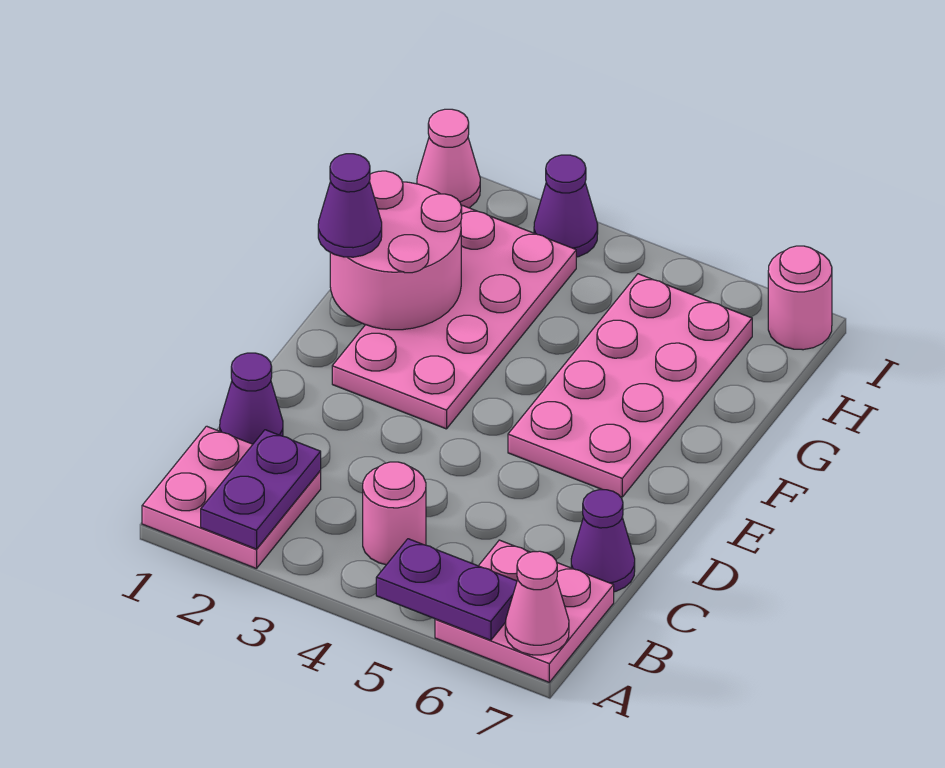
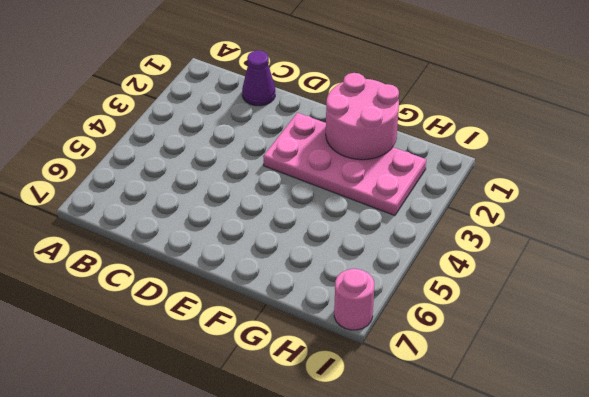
none -> pink plate A1:B2 level 1
none -> pink plate A6:B7 level 1
none -> pink round brick B4 level 1

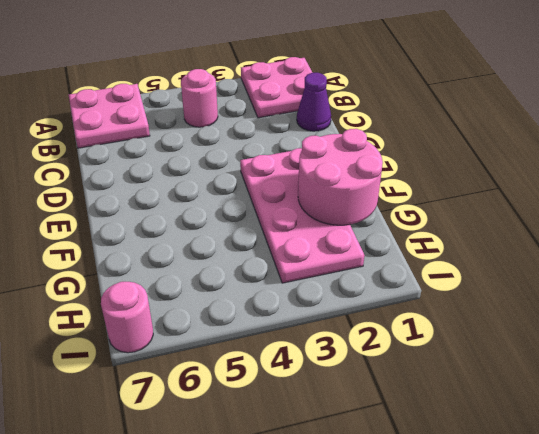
none -> purple cone C7 level 1
none -> pink plate E5:H6 level 1
none -> pink cone I1 level 1

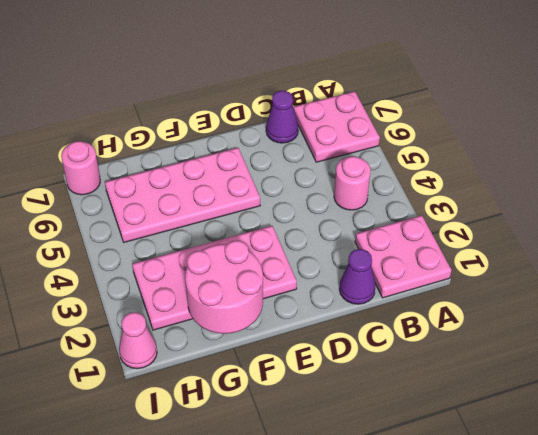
none -> purple cone I3 level 1
none -> purple plate A2:B2 level 2
none -> purple plate A5:A6 level 2

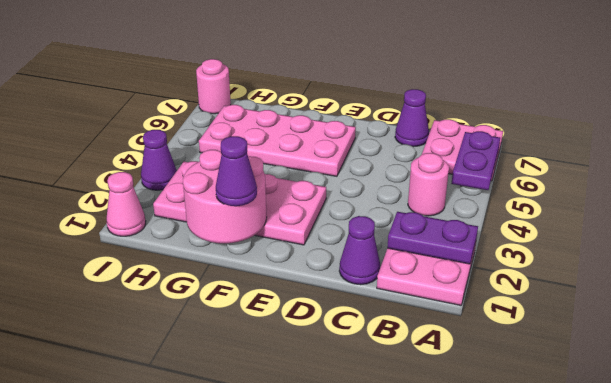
none -> pink cone A7 level 2

